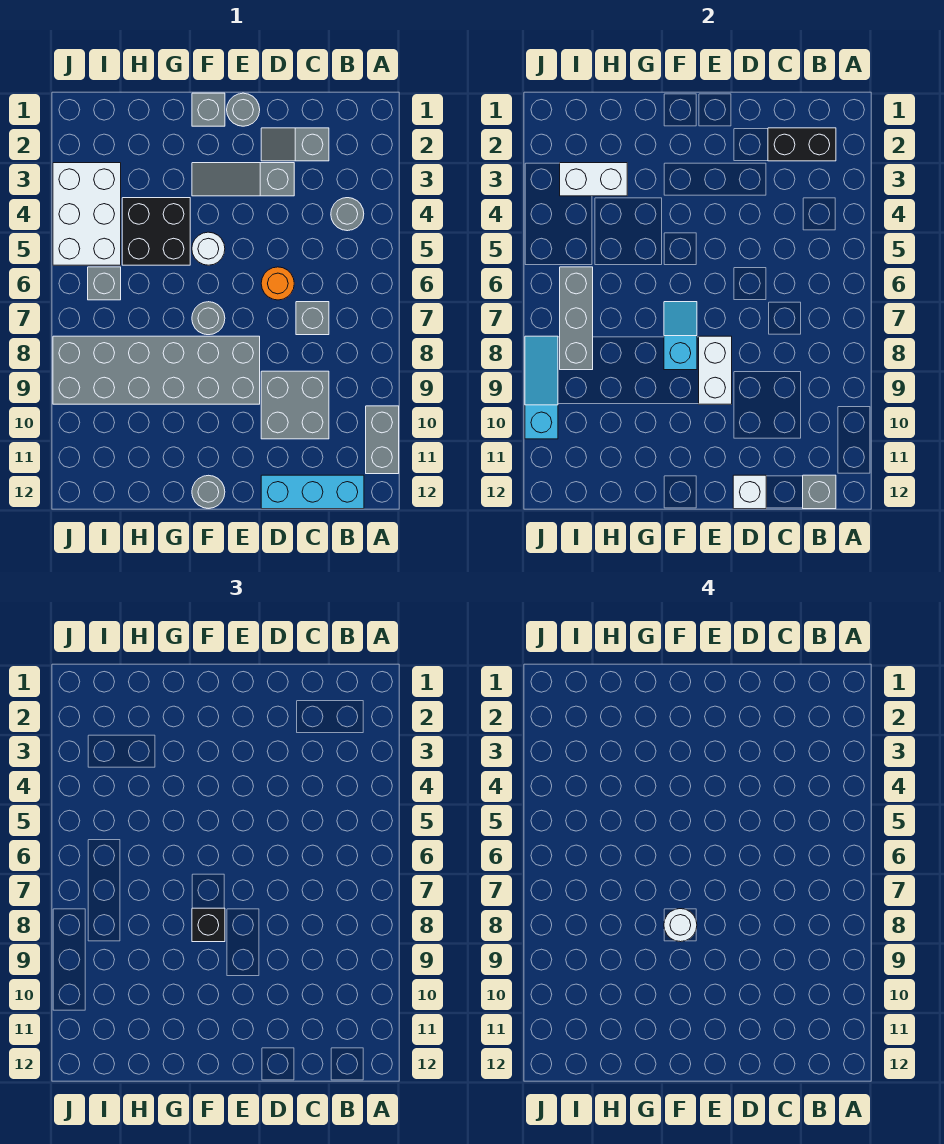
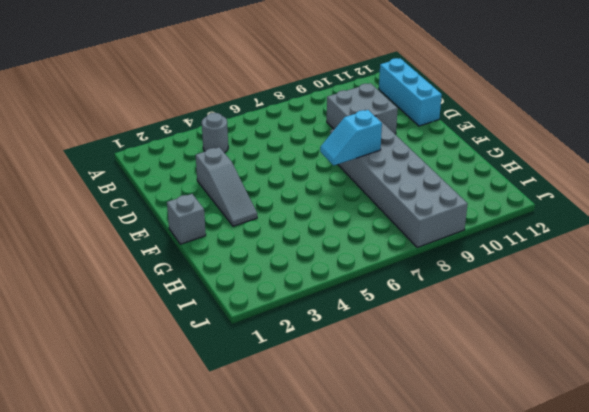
none -> grey brick A10:A11 level 1
none -> grey slope C2:D2 level 1 top C
none -> grey brick C7 level 1

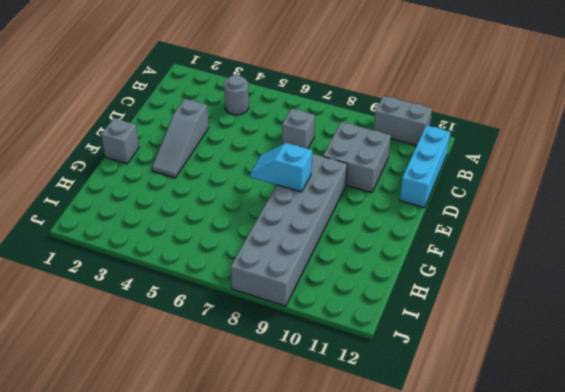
none -> grey slope C2:D2 level 1 top C
none -> orange round brick D6 level 1
none -> grey round brick E1 level 1

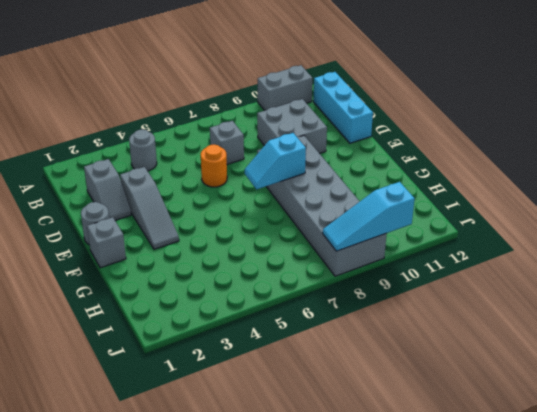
none -> white round brick F5 level 1
none -> grey round brick F7 level 1
none -> grey round brick F12 level 1

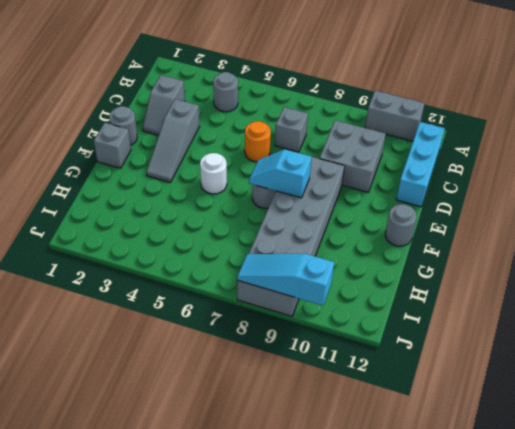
none -> black brick G4:H5 level 1
none -> white brick I3:J5 level 1
none -> grey brick I6 level 1

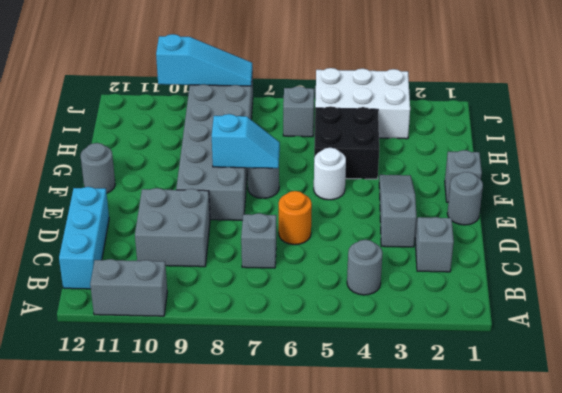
none -> black brick B2:C2 level 2
none -> grey brick B12 level 2
none -> white brick D12 level 2

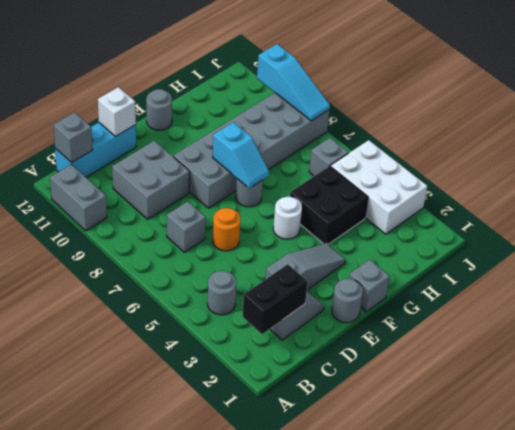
none -> white brick E8:E9 level 2
none -> white brick H3:I3 level 2
none -> grey brick I6:I8 level 2

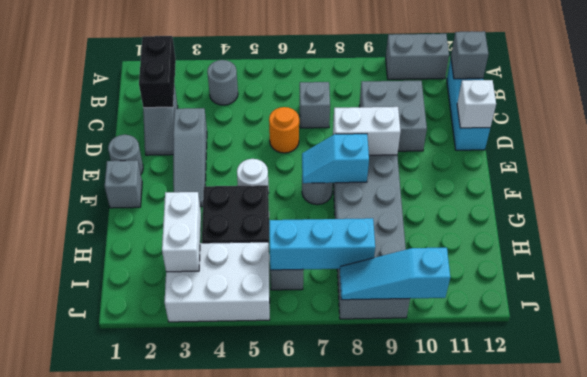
cyan brick I6:I8 level 2 -> grey brick I6:I8 level 2
none -> grey round brick F12 level 1
none -> black brick F8 level 3
none -> white round brick F8 level 4

